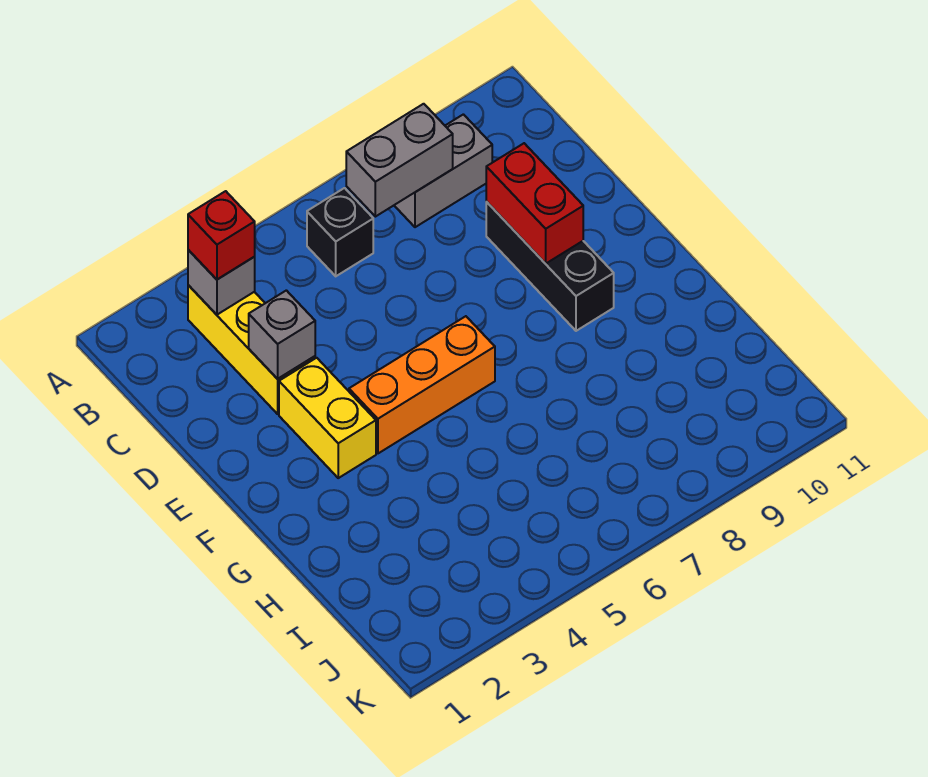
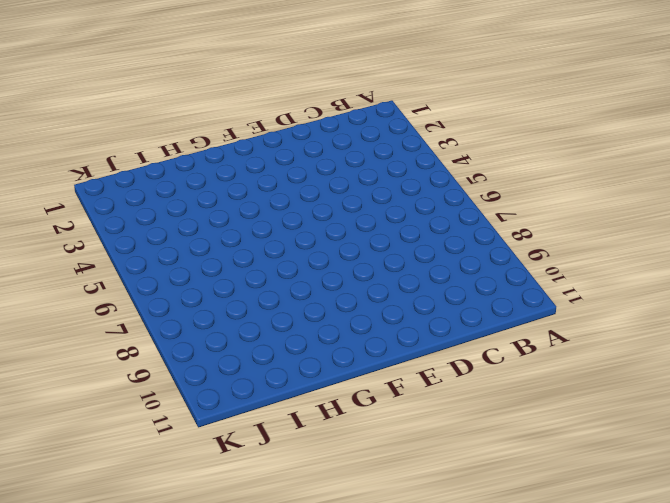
none -> yellow brick B3:D3 level 1
none -> black brick B6 level 1

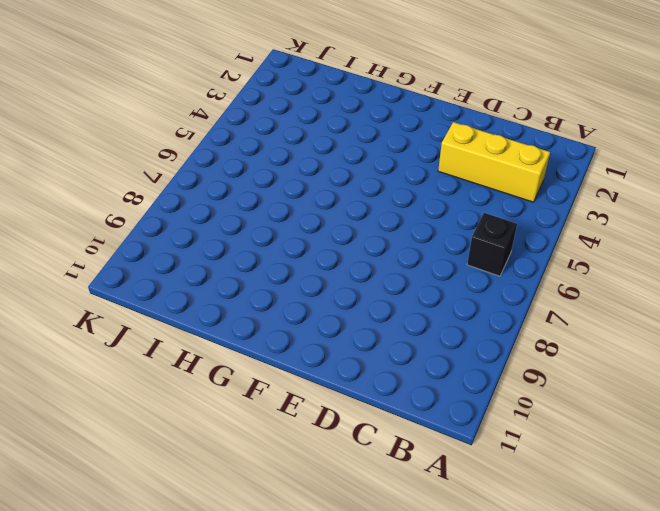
none -> grey brick B8:B9 level 1
none -> black brick D9:F9 level 1

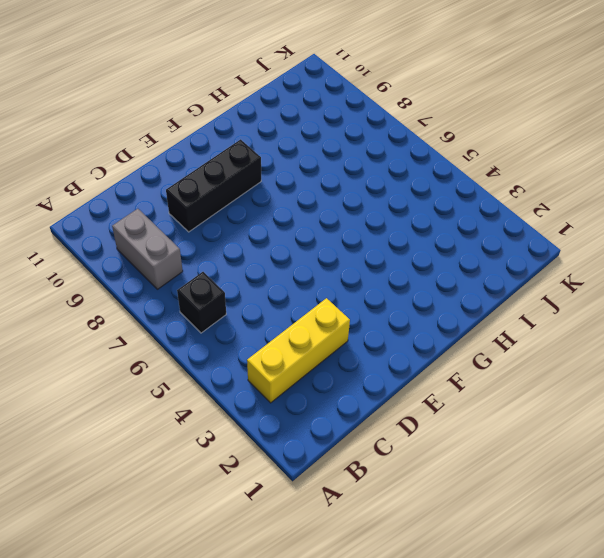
none -> yellow brick E3:F3 level 1
none -> orange brick F4:F6 level 1

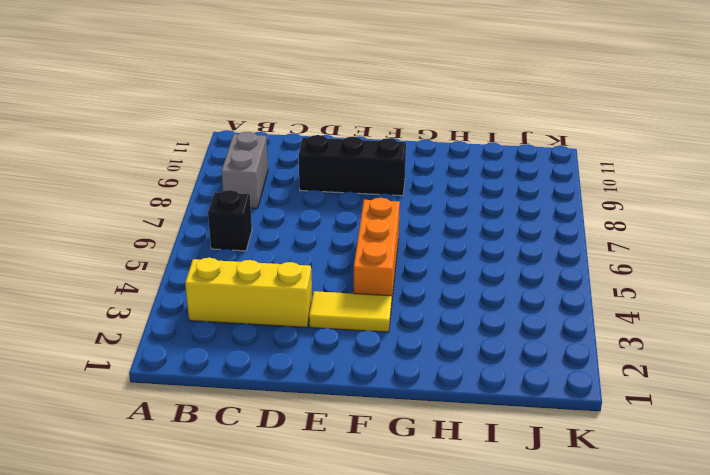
yellow tile E3:F3 level 1 -> yellow brick E3:F3 level 1
none -> grey brick B3 level 2
none -> grey brick B7:B8 level 2

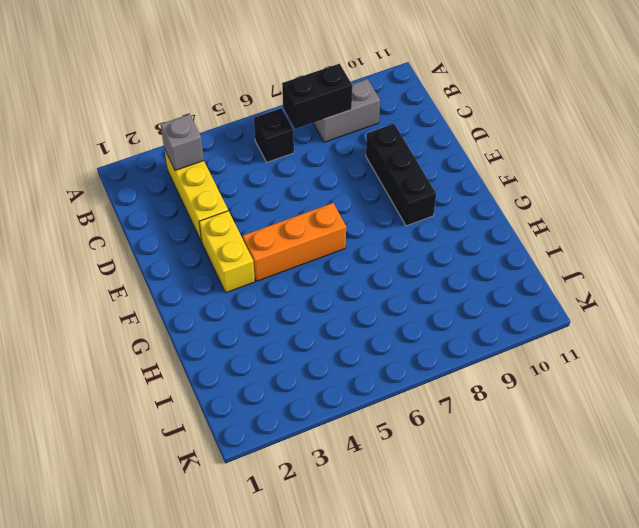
black brick B7:B8 level 2 -> grey brick B7:B8 level 2
none -> grey brick D3 level 2
none -> red brick D9:E9 level 2

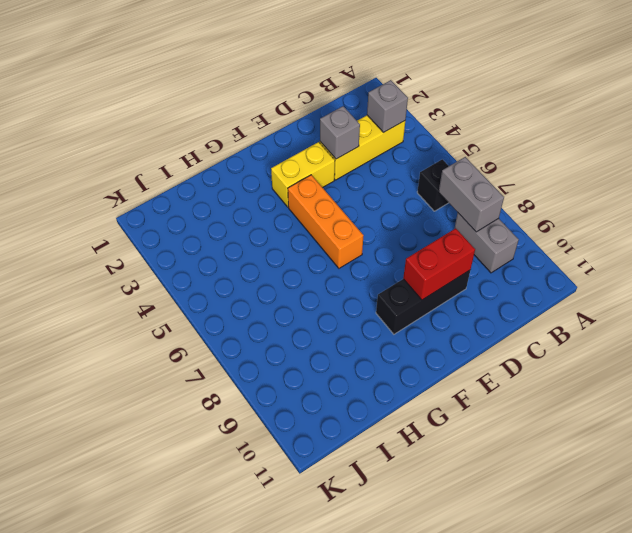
none -> red brick B3 level 3

